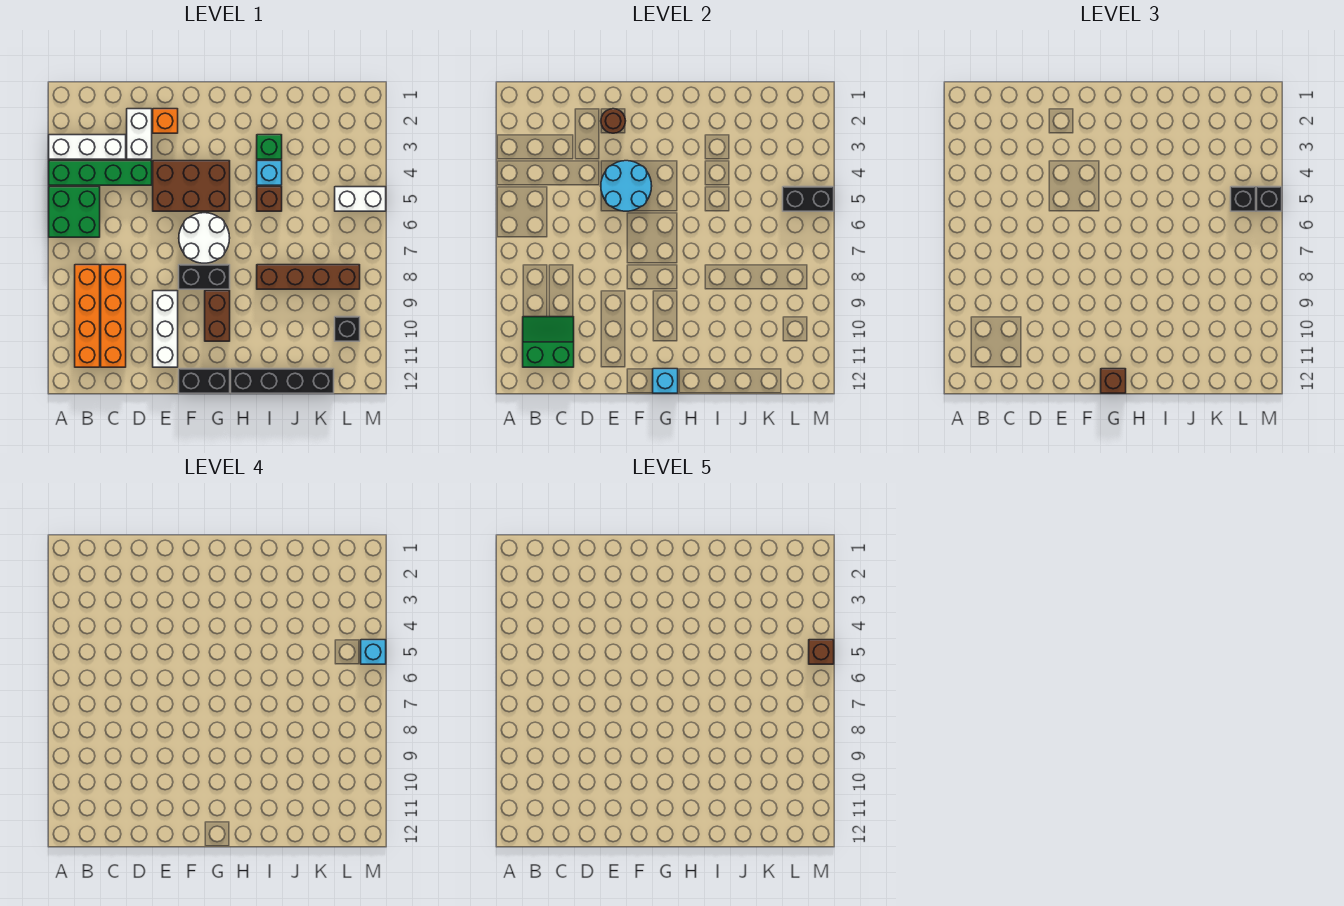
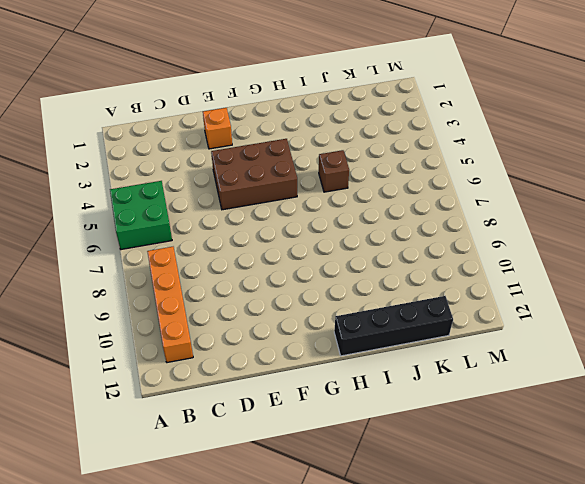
none -> white brick A3:C3 level 1
none -> green brick A4:D4 level 1
none -> orange brick C8:C11 level 1
none -> white brick D2:D3 level 1

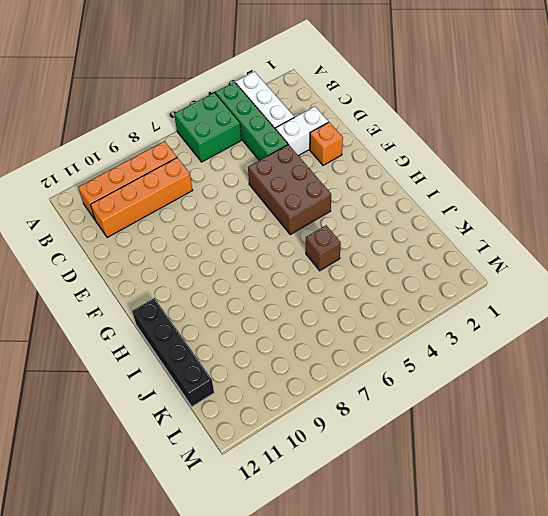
none -> white brick E9:E11 level 1
none -> white round brick F6:G7 level 1
none -> black brick F8:G8 level 1
none -> black brick F12:G12 level 1

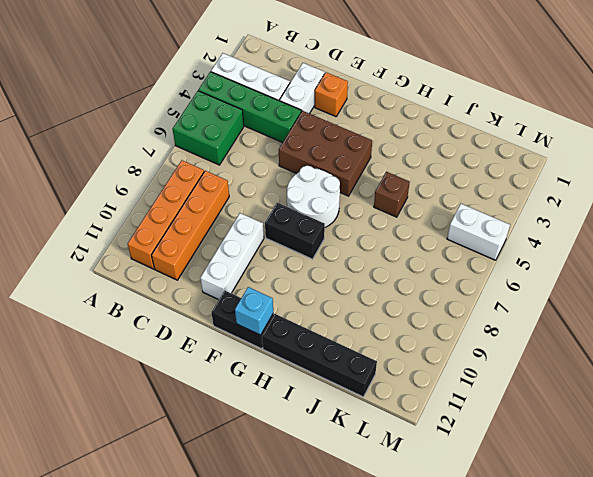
none -> brown brick G9:G10 level 1
none -> green brick I3 level 1
none -> cyan brick I4 level 1
none -> brown brick I8:L8 level 1

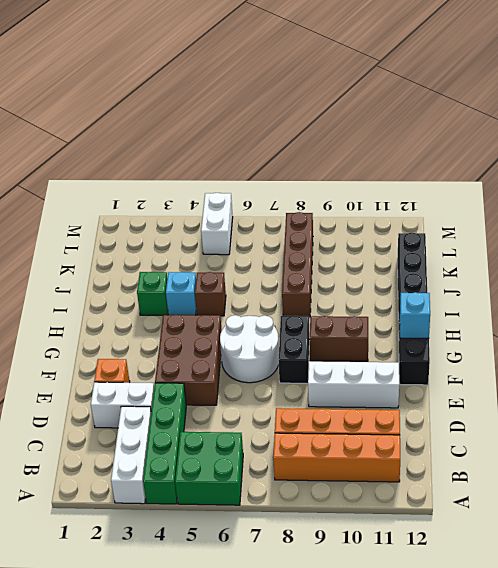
none -> black brick L10 level 1
none -> green slope B10:C11 level 2 top 11
none -> brown round brick E2 level 2
none -> cyan round brick E4:F5 level 2

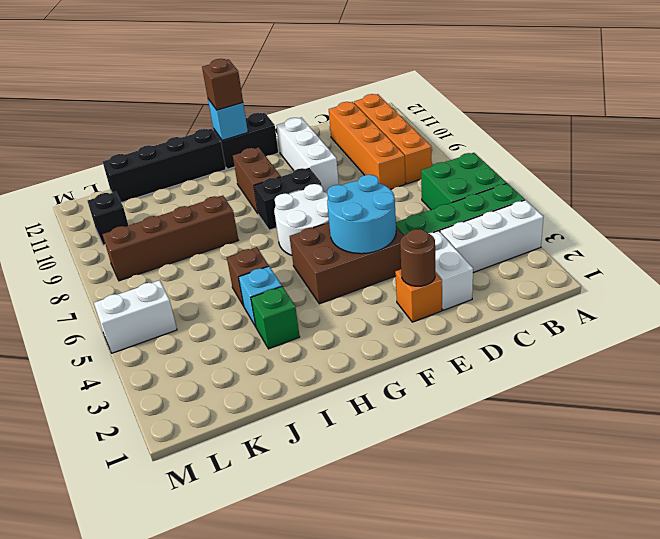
none -> green slope B10:C11 level 2 top 11
none -> black brick L5:M5 level 2
none -> black brick L5 level 3
none -> black brick M5 level 3

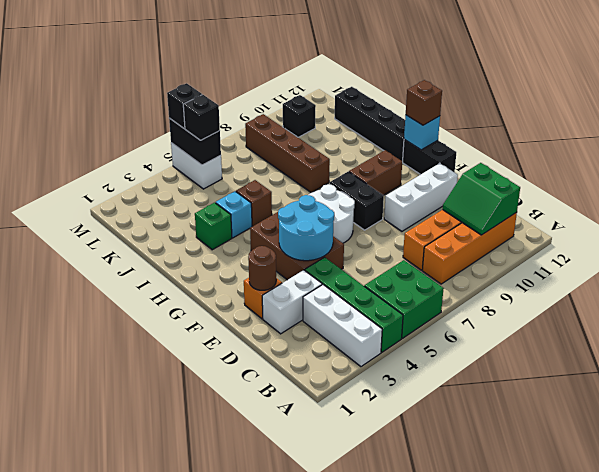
none -> cyan brick M5 level 4
none -> brown brick M5 level 5

